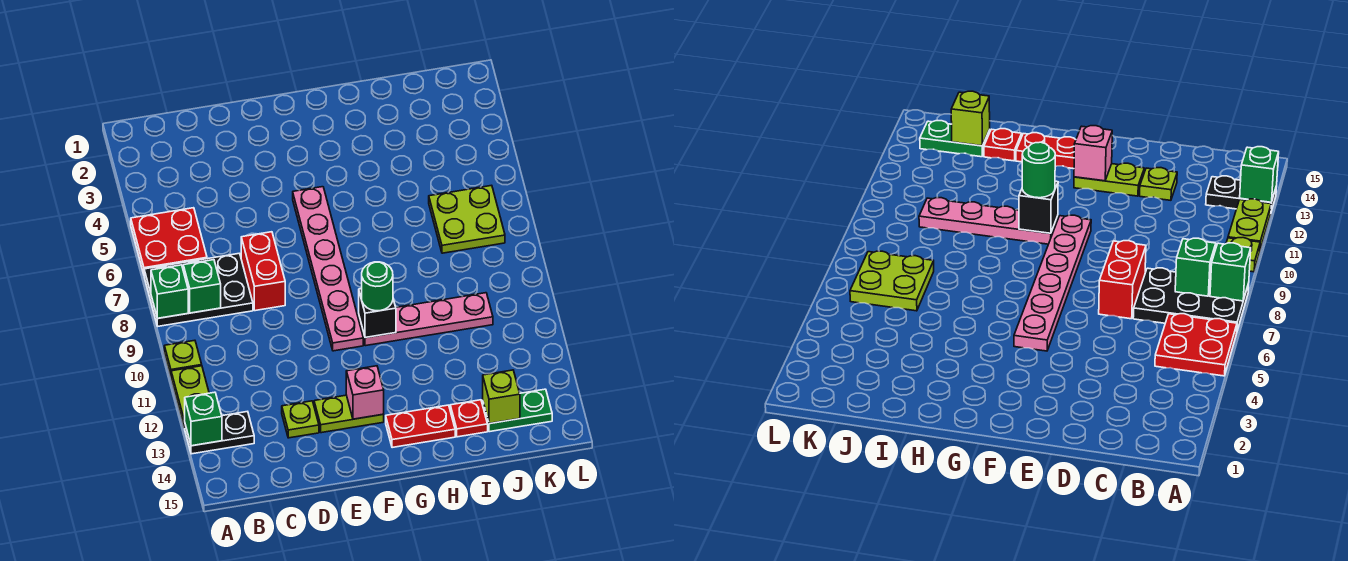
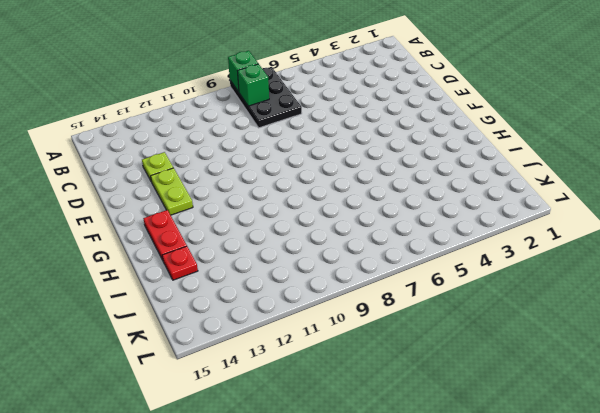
none -> red plate A5:B6 level 1
none -> lime plate A10 level 1
none -> lime plate A11:A12 level 1

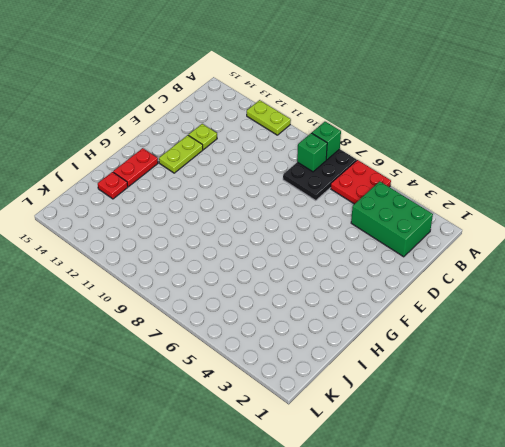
green brick B2:C4 level 1 -> none
none -> lime plate A10 level 1
none -> black plate A13:B13 level 1
none -> red brick D7:D8 level 1

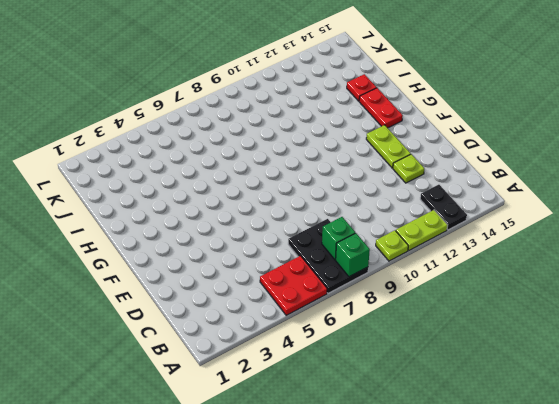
none -> red brick D7:D8 level 1
none -> pink plate F5:F10 level 1
none -> pink plate G10:J10 level 1

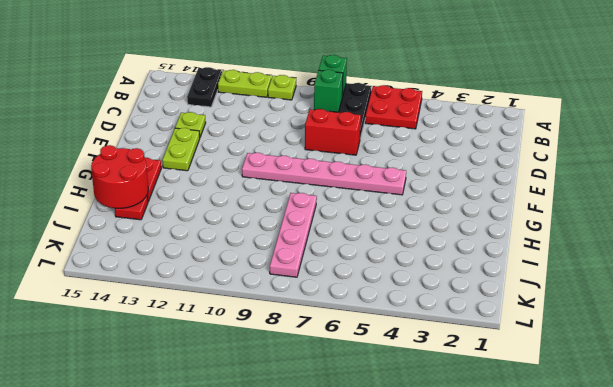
pink plate H8:K8 level 1 -> pink plate G10:J10 level 1
red round brick H14:I15 level 2 -> none
none -> lime plate J6:K7 level 1
none -> green plate J14:K14 level 1
none -> green brick A13 level 2

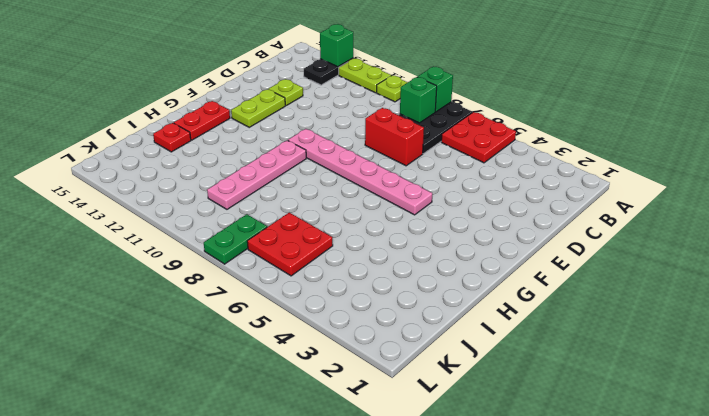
red plate J6:K7 level 1 -> lime plate J6:K7 level 1
green plate K8:L8 level 1 -> green plate J14:K14 level 1
none -> pink brick F13 level 2
none -> black brick G10 level 2
none -> lime brick J14 level 2

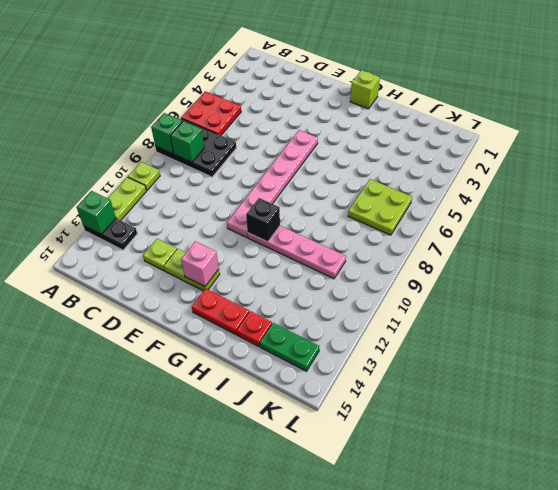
lime brick G1 level 1 -> lime brick J14 level 2
none -> red brick D7:D8 level 1
none -> green round brick G10 level 3

